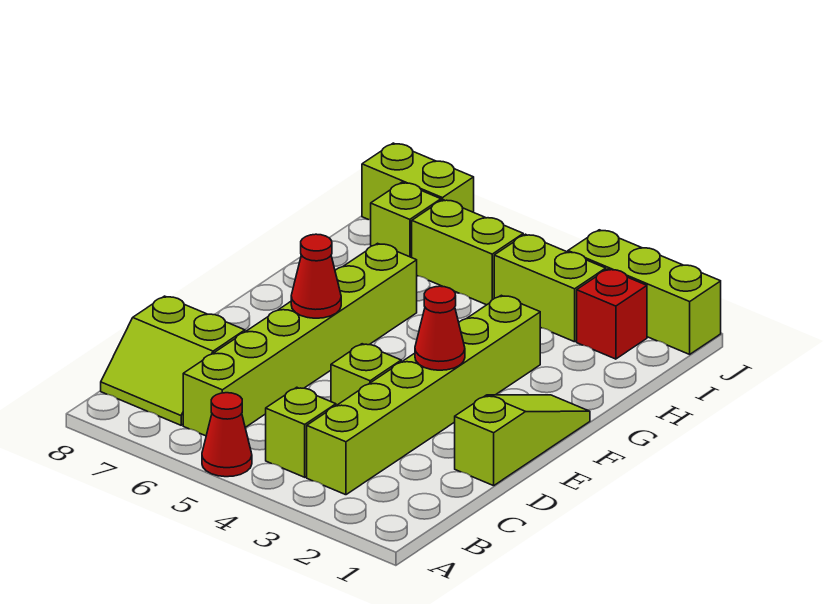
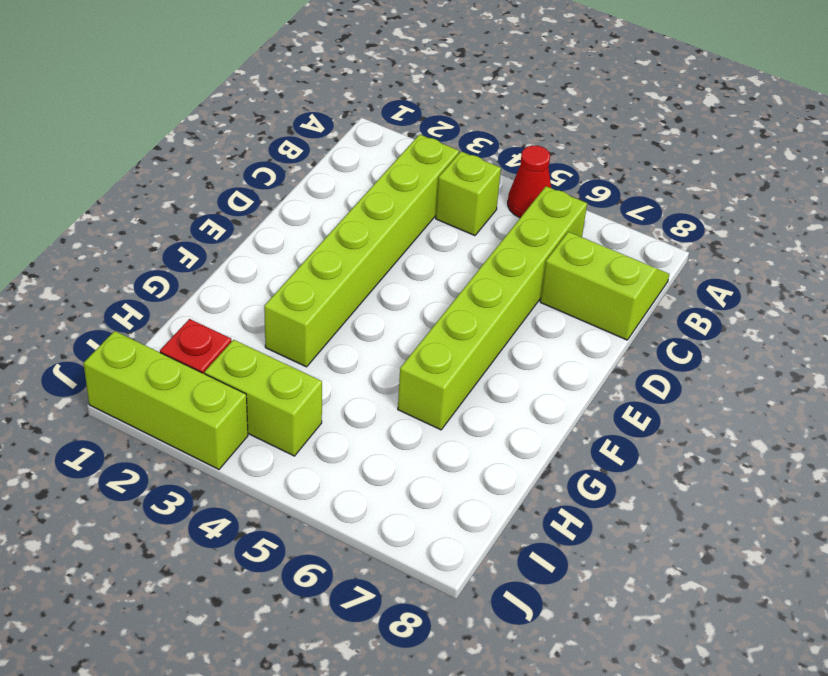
none -> lime slope D1:F1 level 1 top D
none -> lime brick D4 level 1
none -> lime brick I5:I6 level 1

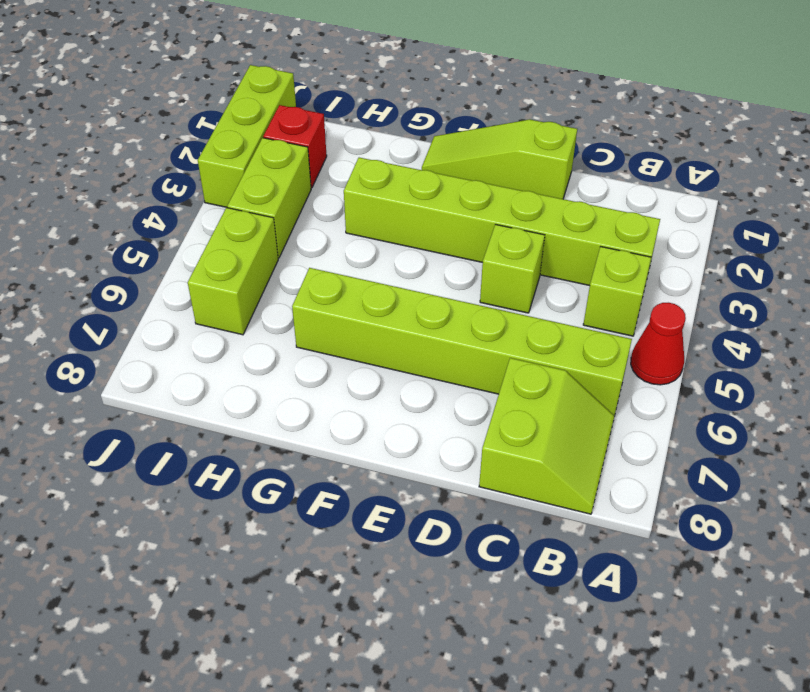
none -> lime brick I7 level 1
none -> lime brick J7:J8 level 1
none -> red cone E3 level 2

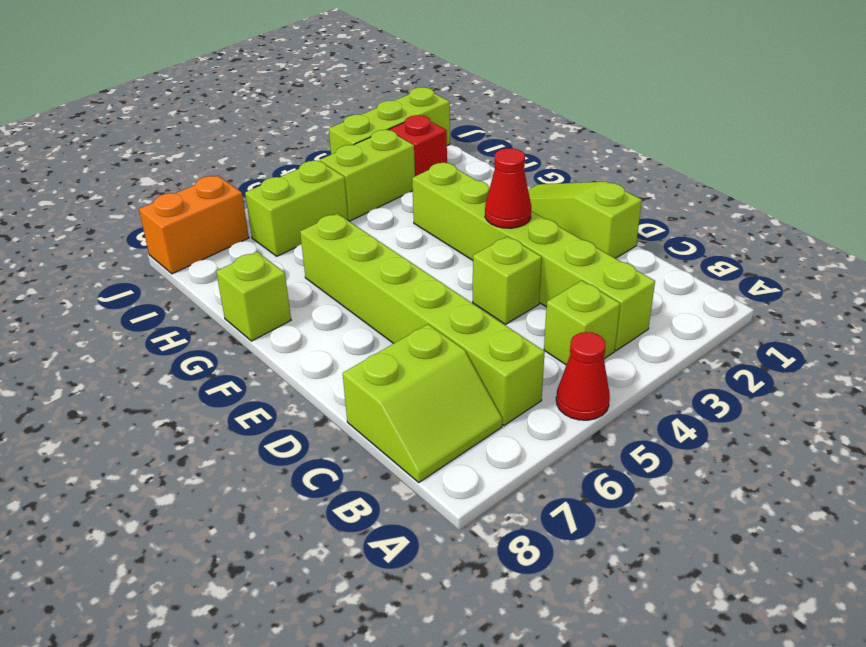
lime brick G8 level 1 -> lime brick I7 level 1
orange brick J7:J8 level 1 -> lime brick J7:J8 level 1
none -> red cone E6 level 2

